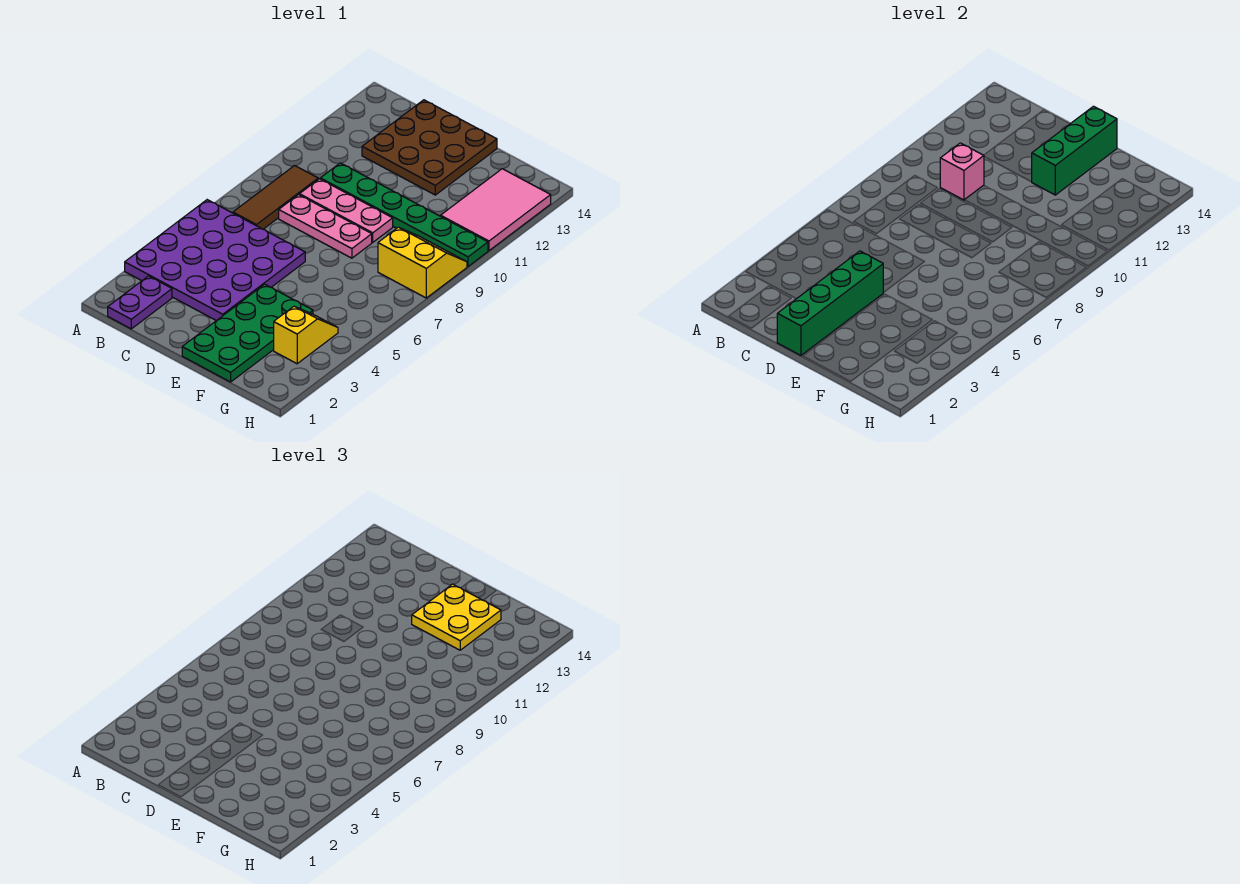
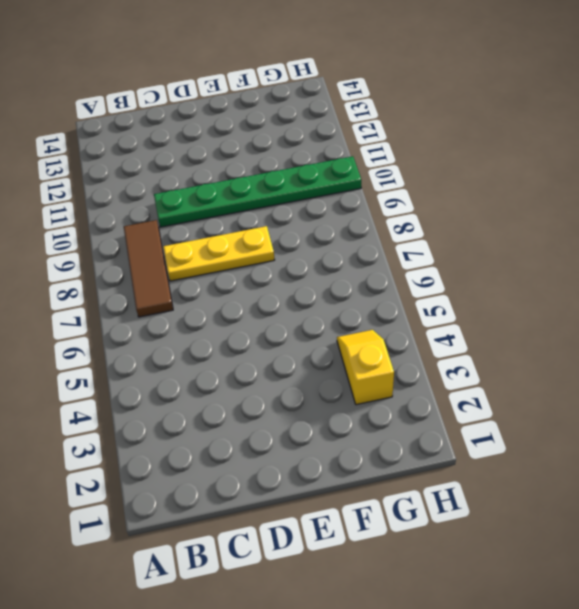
yellow plate C8:E8 level 1 -> pink plate C8:E8 level 1
none -> purple plate A3:D6 level 1
none -> purple plate B1:B2 level 1
none -> pink plate C9:E9 level 1

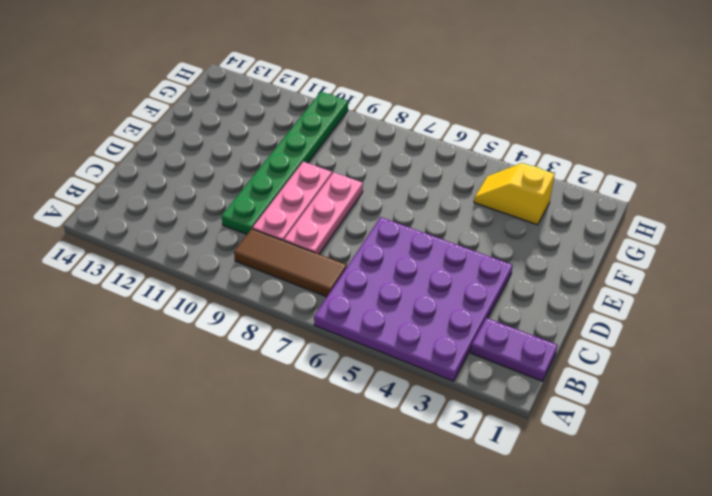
none -> brown plate C12:E14 level 1
none -> green plate E1:F4 level 1
none -> yellow slope G8:H9 level 1 top 8

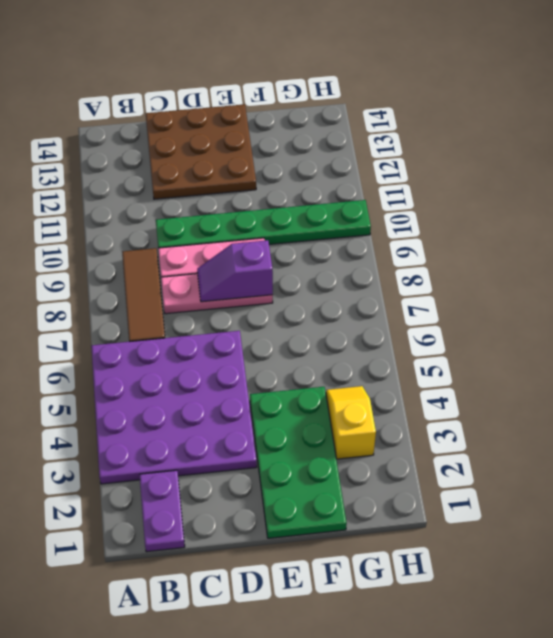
purple slope D8:E8 level 2 top E -> none
none -> yellow slope G8:H9 level 1 top 8
none -> pink tile G11:H13 level 1
none -> pink brick C10 level 2

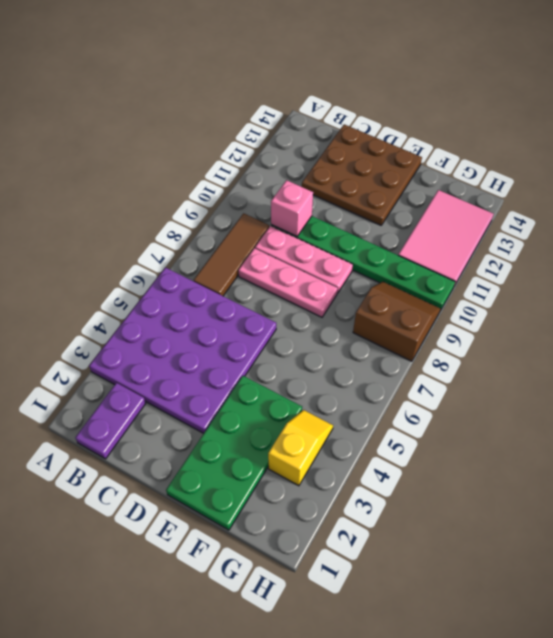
brown slope G8:H9 level 1 top 8 -> yellow slope G8:H9 level 1 top 8
none -> green brick D1:D4 level 2
none -> green brick E12:E14 level 2
none -> yellow plate E12:F13 level 3

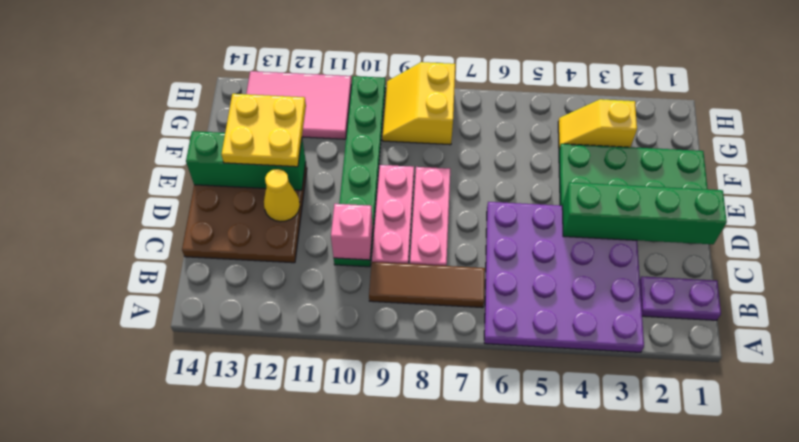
yellow cone D12 level 2 -> none

